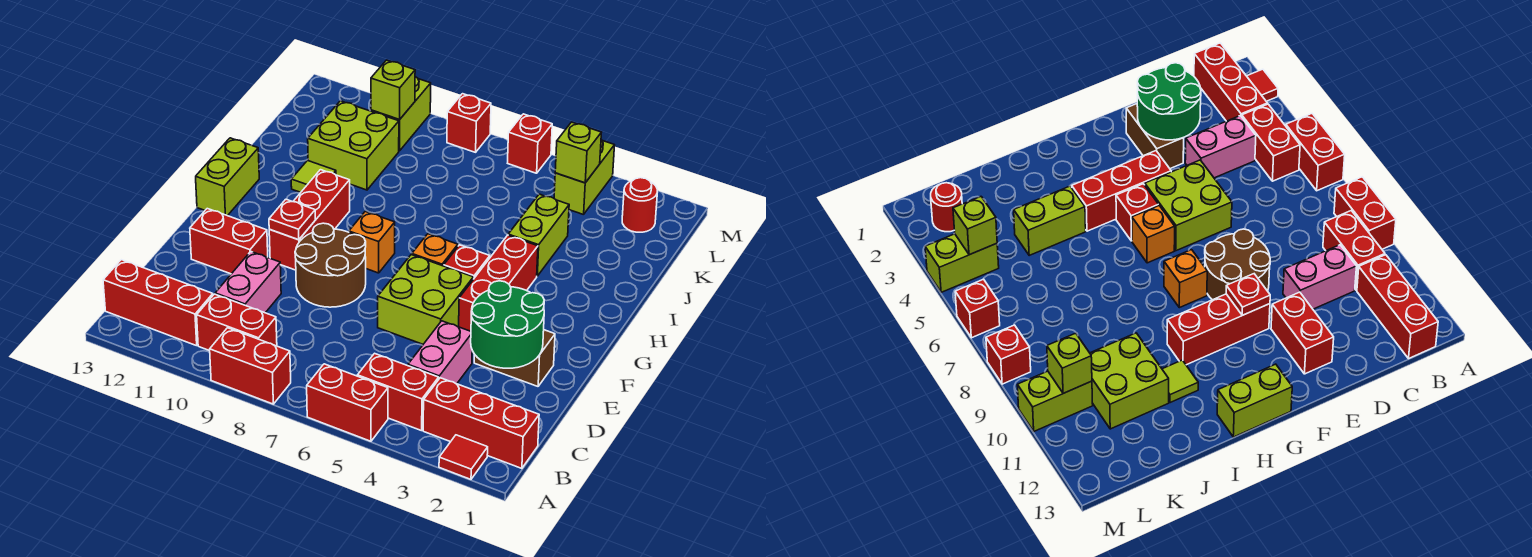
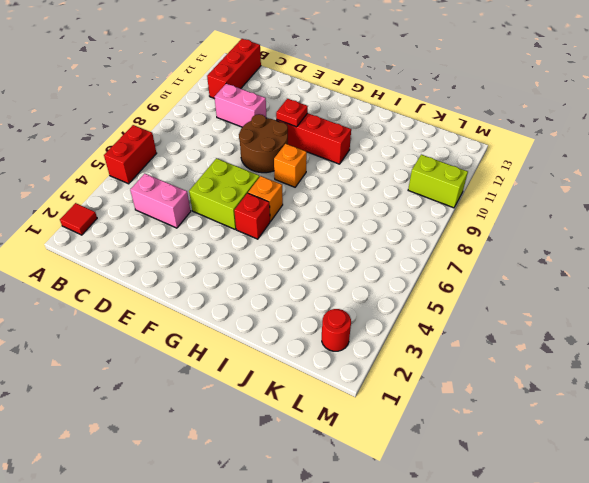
none -> red brick A8:A9 level 1
none -> red brick B1:B3 level 1
none -> red brick B4:B5 level 1
none -> red brick B9:B10 level 1

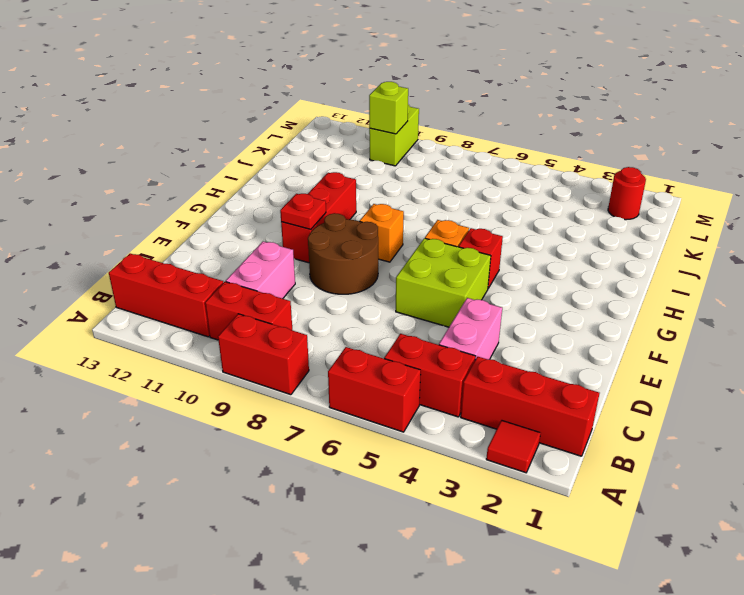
none -> brown brick E2:E3 level 1
none -> red brick E11:E12 level 1
none -> red brick F4:H4 level 1
none -> lime brick G13:H13 level 1

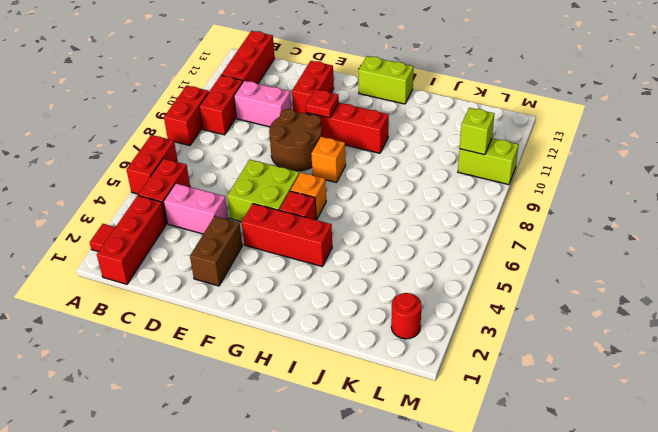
none -> lime brick I4:J4 level 1
none -> lime tile I11 level 1
none -> lime brick J10:K11 level 1
none -> lime brick L4:M4 level 1

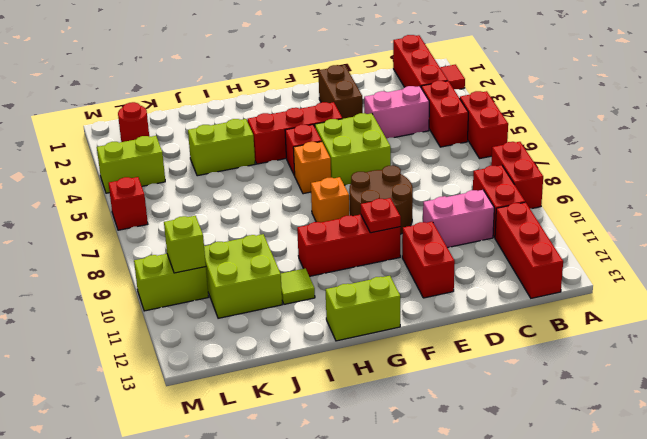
none -> red brick M8 level 1
none -> green round brick D2:E3 level 2
none -> lime brick L4 level 2

